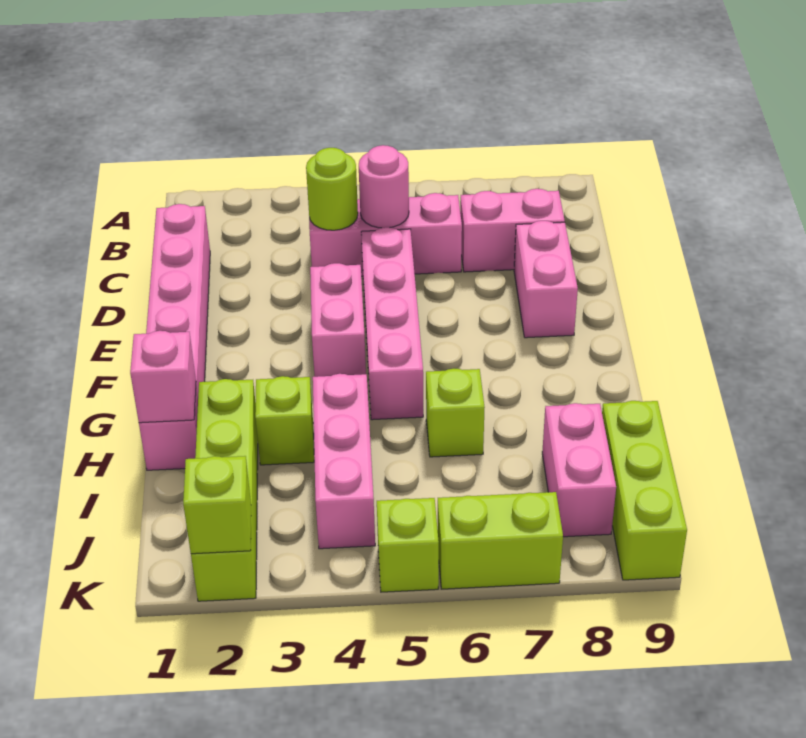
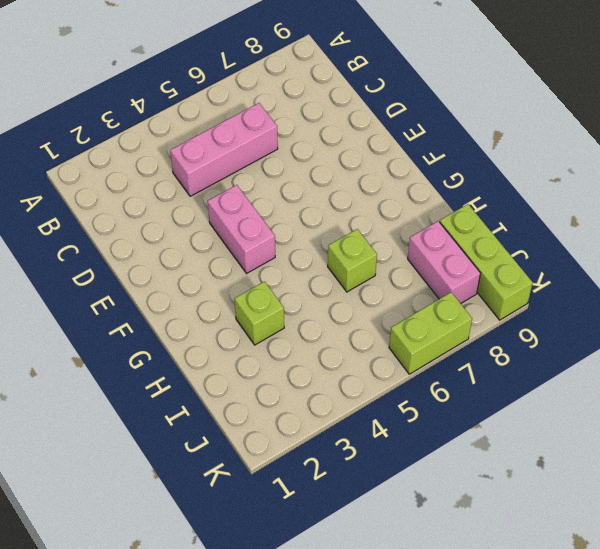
none -> pink brick C1:H1 level 1
none -> pink brick C7:C8 level 1
none -> pink brick D5:G5 level 1

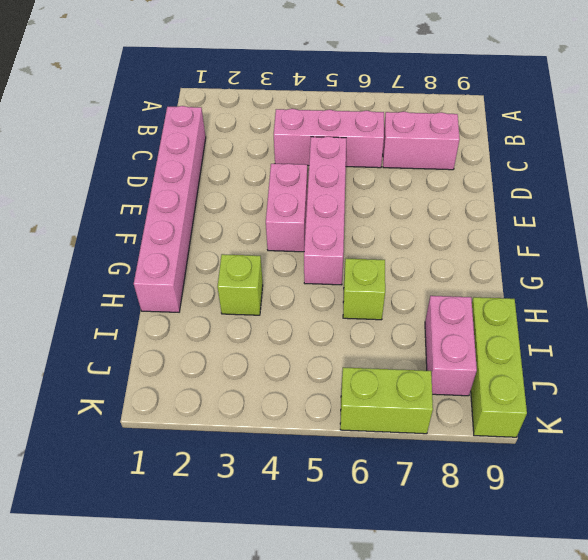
none -> pink brick D8:E8 level 1
none -> lime brick H2:K2 level 1
none -> pink brick H4:J4 level 1

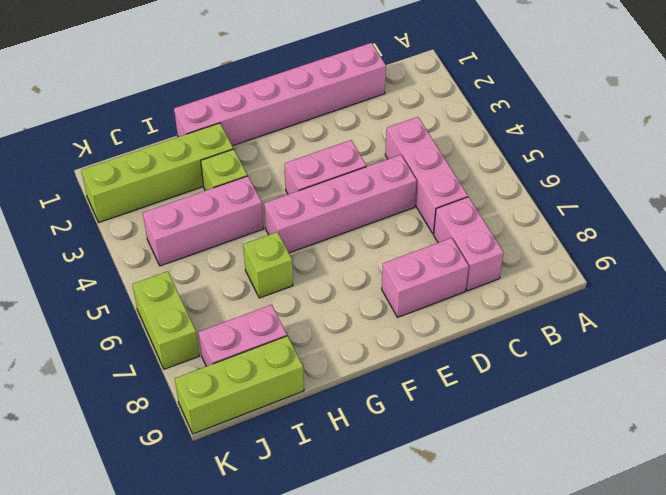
none -> lime brick K5 level 1
none -> lime round brick C4 level 2
none -> pink round brick C5 level 2

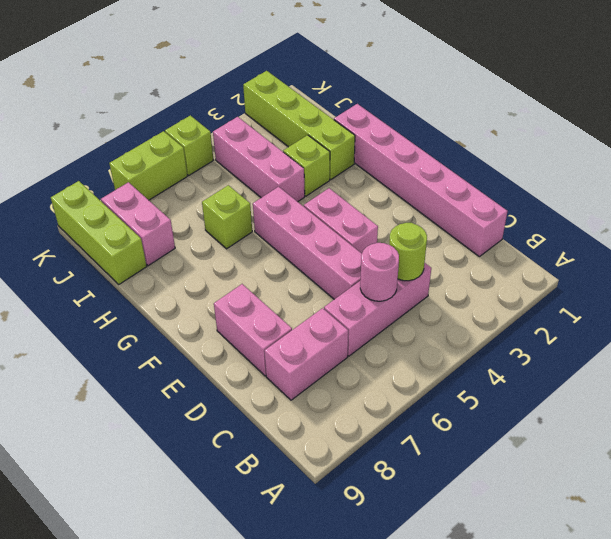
none -> pink brick H1 level 2
none -> lime brick K2 level 2

